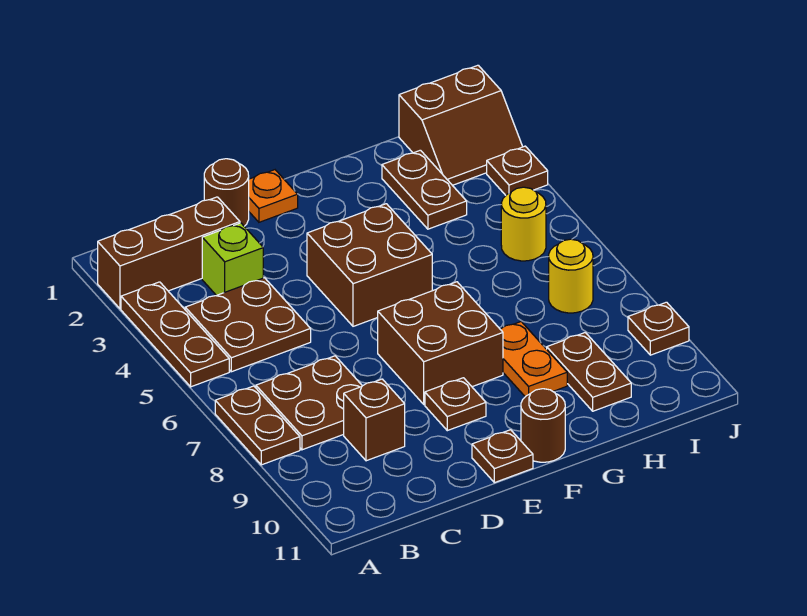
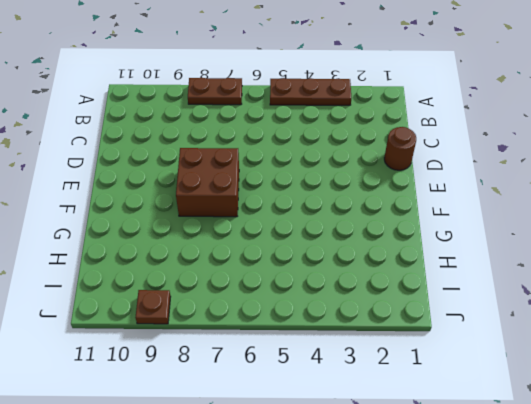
none -> brown brick A2:C2 level 1
none -> brown plate B4:C5 level 1
none -> brown plate B7:C8 level 1

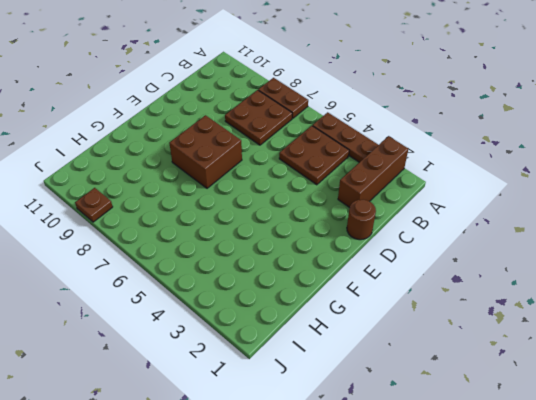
none -> lime brick C3 level 1
none -> brown brick C9 level 1
none -> orange plate E1 level 1

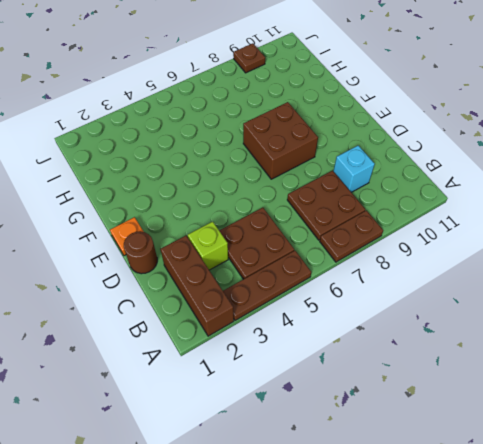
cyan brick C9 level 1 -> brown brick C9 level 1
none -> brown brick E4:F5 level 1
none -> brown plate E9 level 1
none -> brown plate E11 level 1

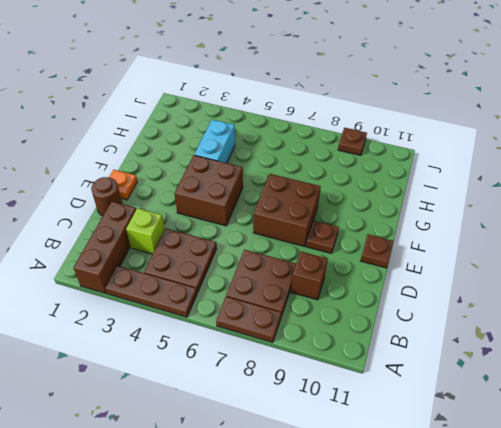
cyan brick G4:H4 level 1 -> none
none -> brown round brick F11 level 1
none -> orange plate G8:G9 level 1
none -> brown plate H2:H3 level 1

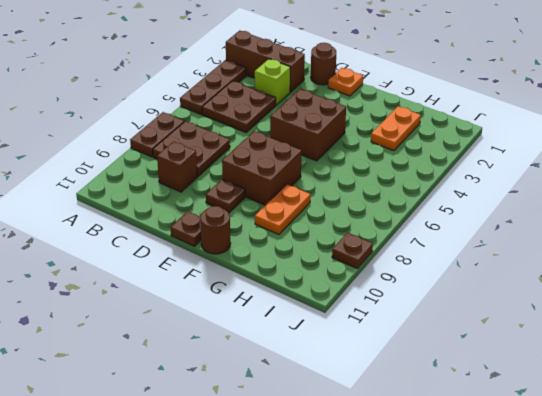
orange plate H2:H3 level 1 -> brown plate H2:H3 level 1
none -> brown plate H9:H10 level 1
none -> brown slope I1:J2 level 1 top 1
none -> yellow round brick I5 level 1

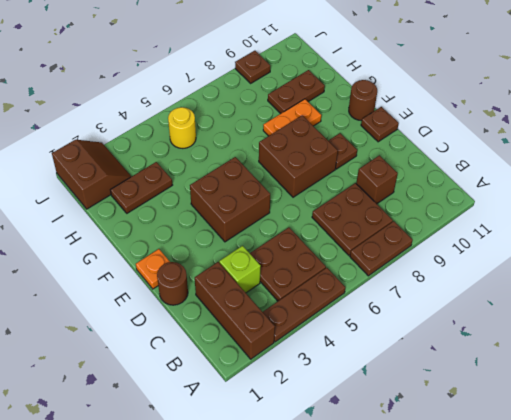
none -> yellow round brick I7 level 1
none -> brown plate J3 level 1

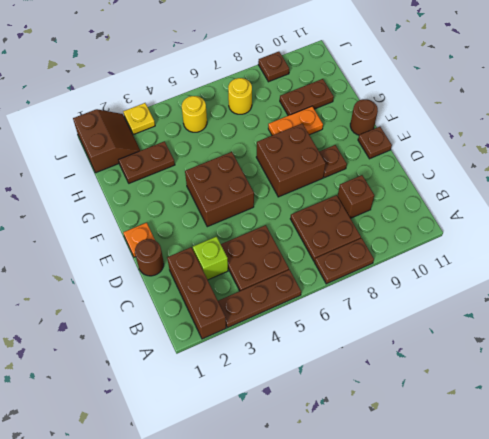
yellow plate J3 level 1 -> brown plate J3 level 1

